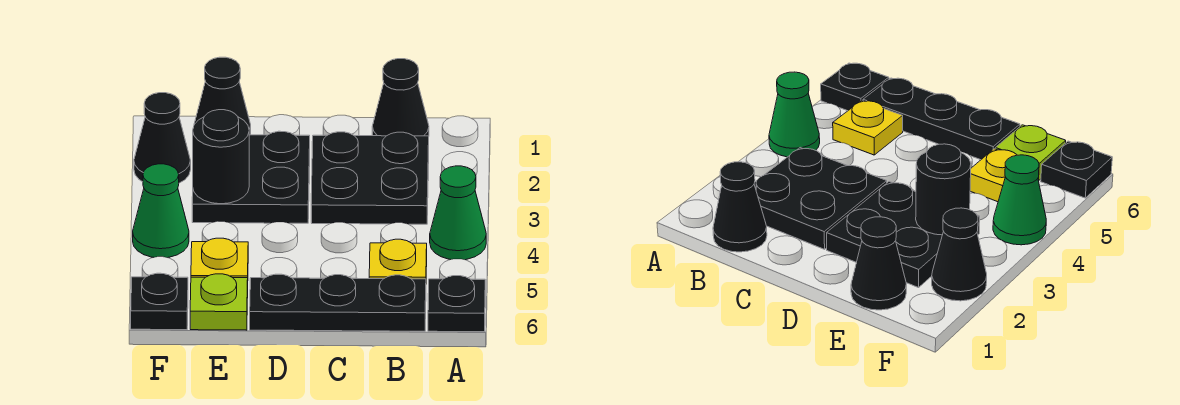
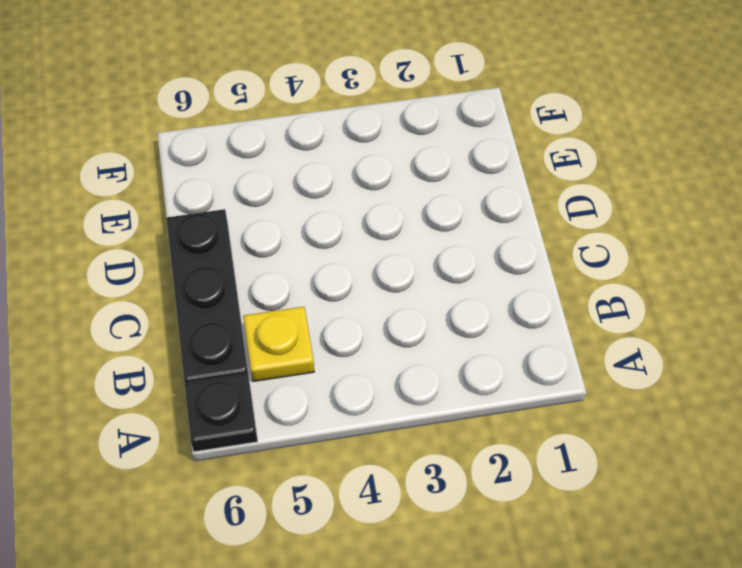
none -> green cone A4 level 1
none -> black cone B1 level 1
none -> black plate B2:C3 level 1

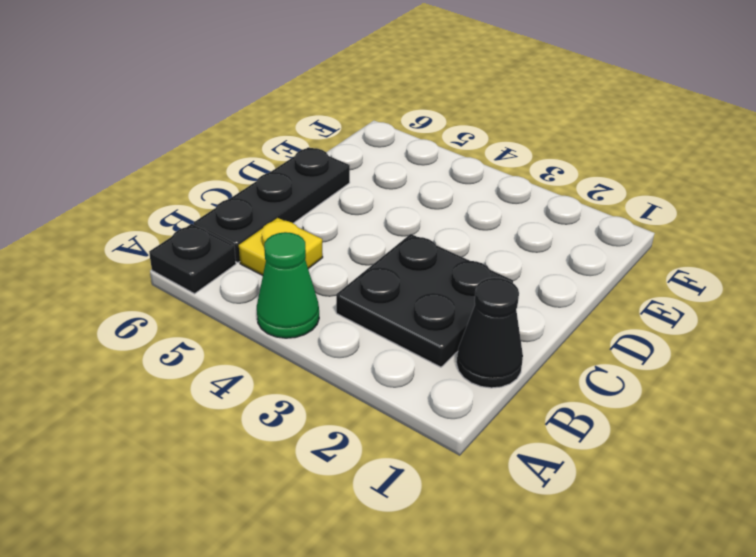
none -> black plate D2:E3 level 1
none -> black cone E1 level 1
none -> yellow plate E5 level 1

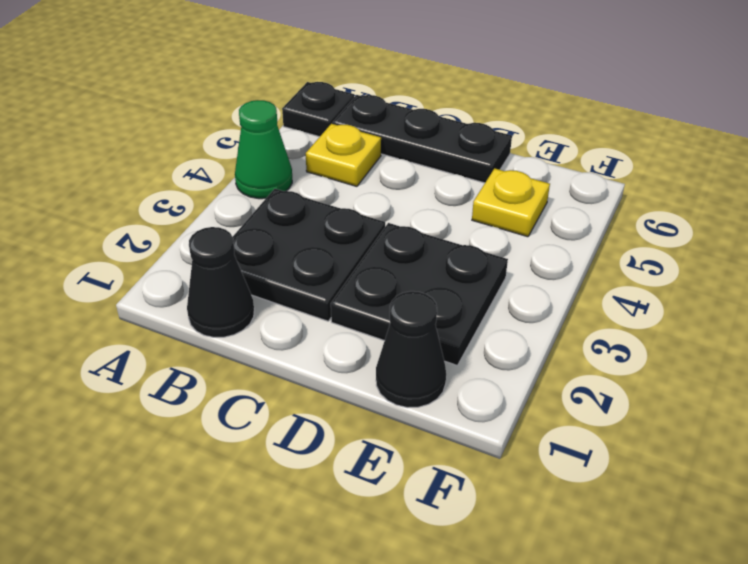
none -> lime plate E6 level 1
none -> black cone F2 level 1
none -> green cone F4 level 1

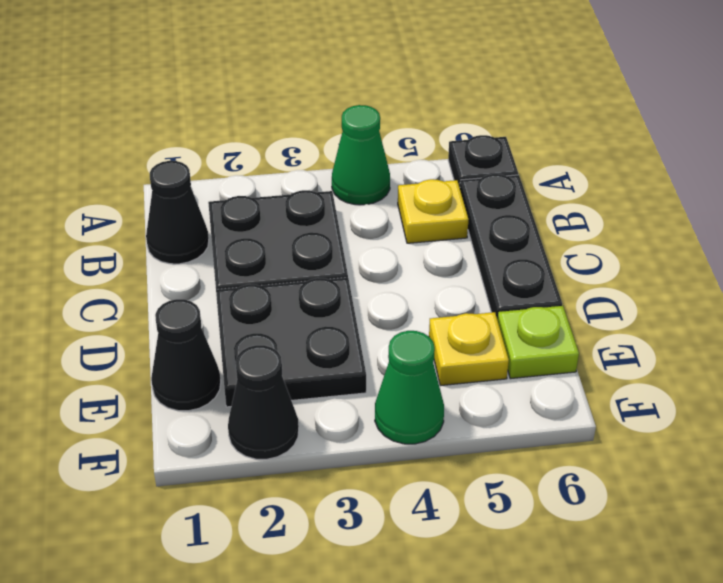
none -> black plate F6 level 1
none -> black round brick E3 level 2

